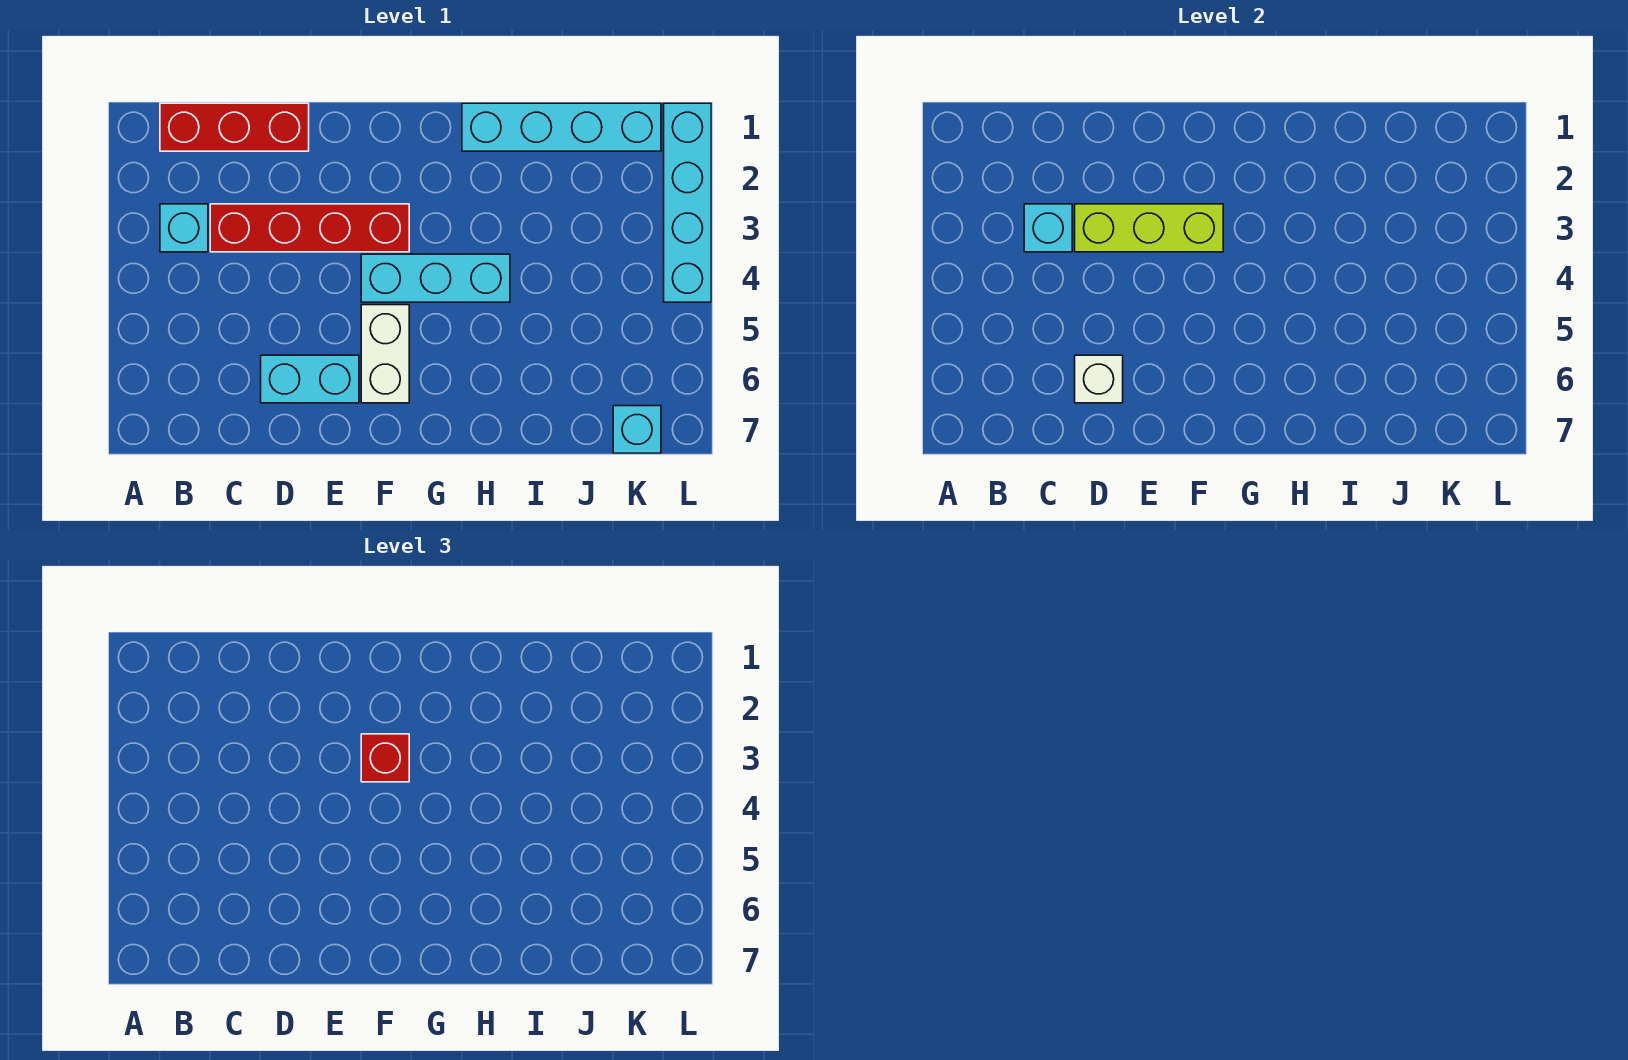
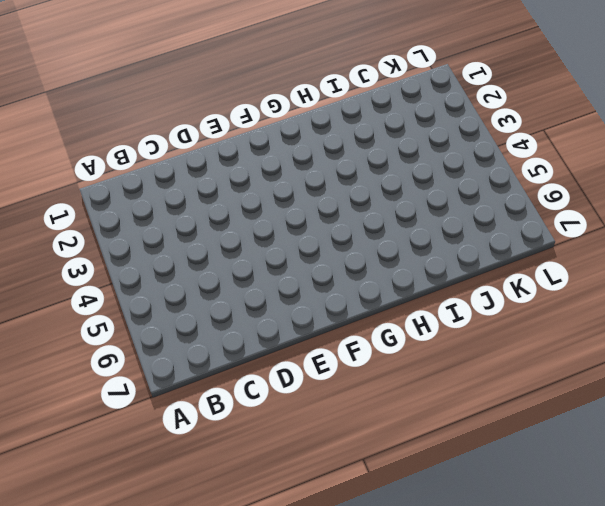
none -> red brick B1:D1 level 1
none -> cyan brick B3 level 1
none -> red brick C3:F3 level 1

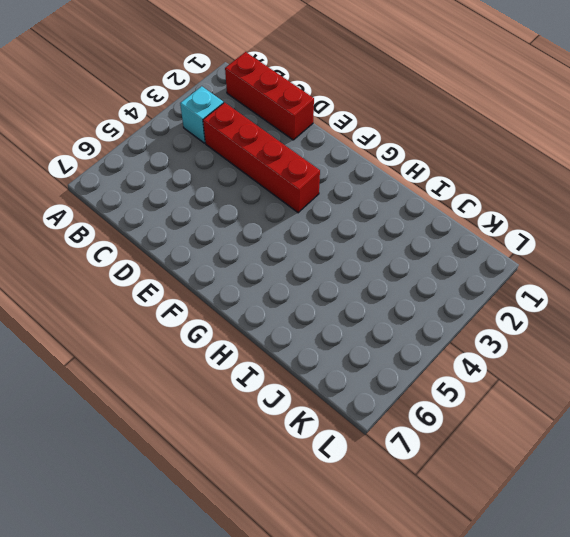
none -> cyan brick D6:E6 level 1
none -> cyan brick F4:H4 level 1
none -> white brick F5:F6 level 1

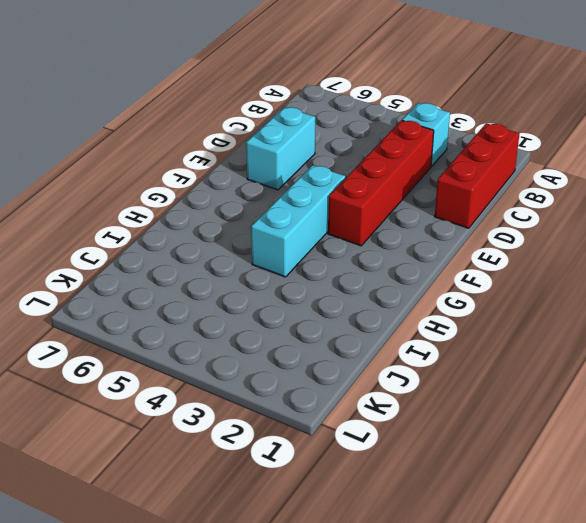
none -> white brick F5:F6 level 1
none -> cyan brick H1:K1 level 1
none -> cyan brick K7 level 1

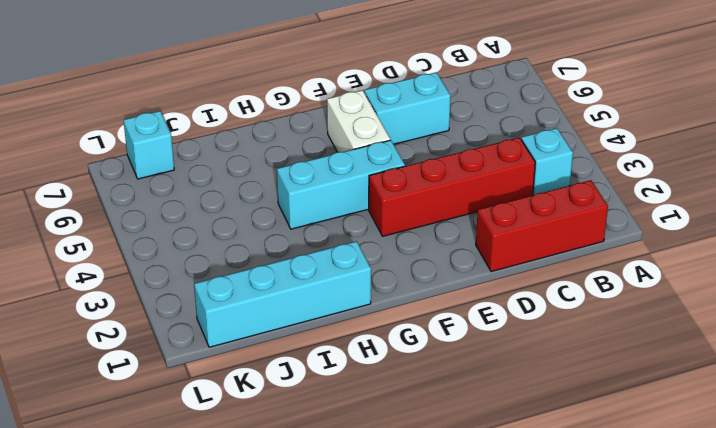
none -> cyan brick L1:L4 level 1
none -> cyan brick C3 level 2
none -> lime brick D3:F3 level 2

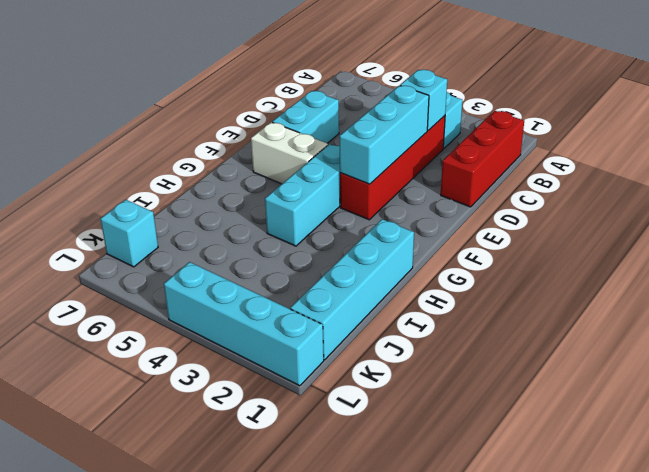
cyan brick D3:F3 level 2 -> lime brick D3:F3 level 2
none -> white brick D6 level 2
none -> red brick F3 level 3

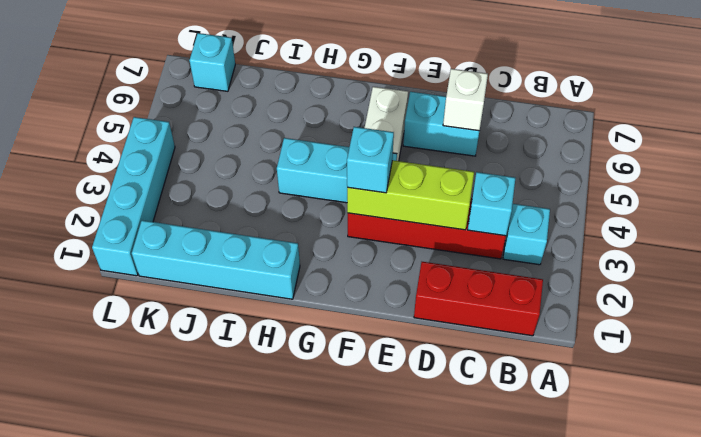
cyan brick F3 level 3 -> red brick F3 level 3

